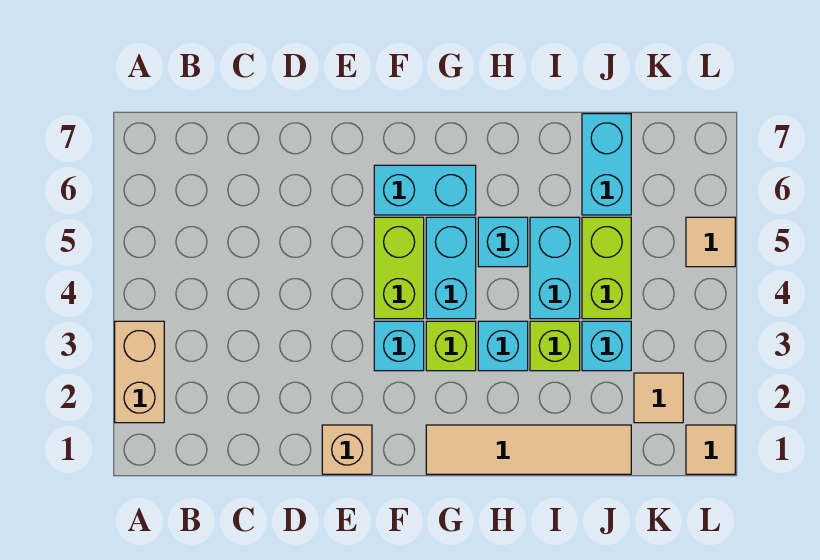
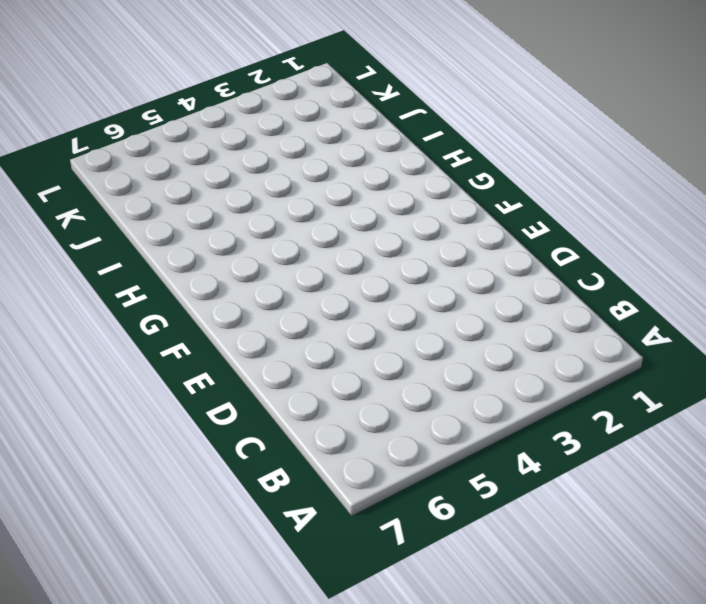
none -> tan brick A2:A3 level 1
none -> tan brick E1 level 1
none -> cyan brick F3 level 1

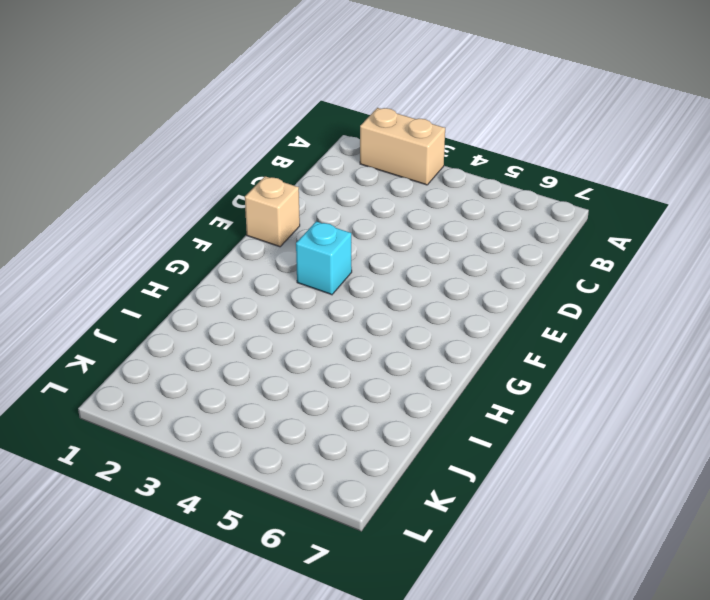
none -> lime brick F4:F5 level 1
none -> cyan brick F6:G6 level 1
none -> tan tile G1:J1 level 1

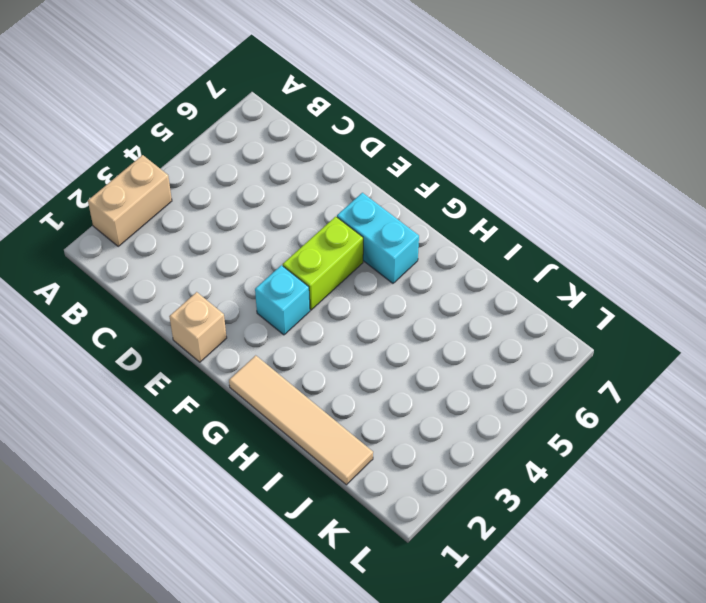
none -> lime brick G3 level 1
none -> cyan brick G4:G5 level 1
none -> cyan brick H3 level 1

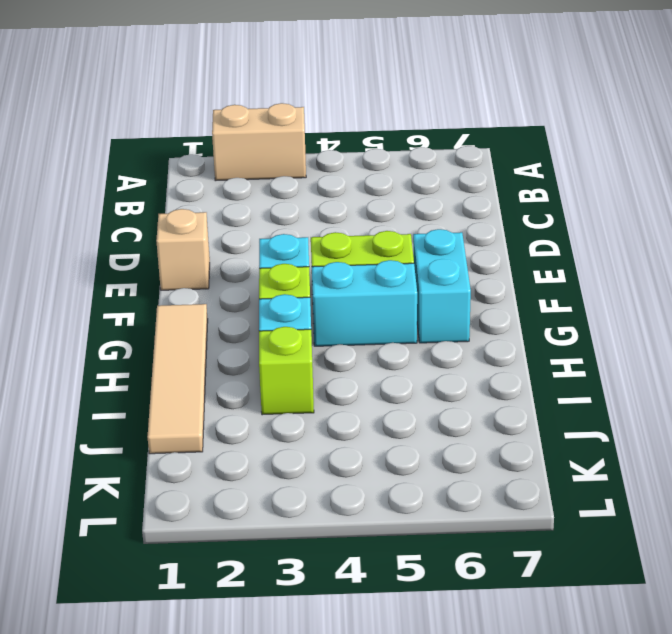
none -> cyan brick H5 level 1
none -> cyan brick I4:I5 level 1
none -> cyan brick J3 level 1

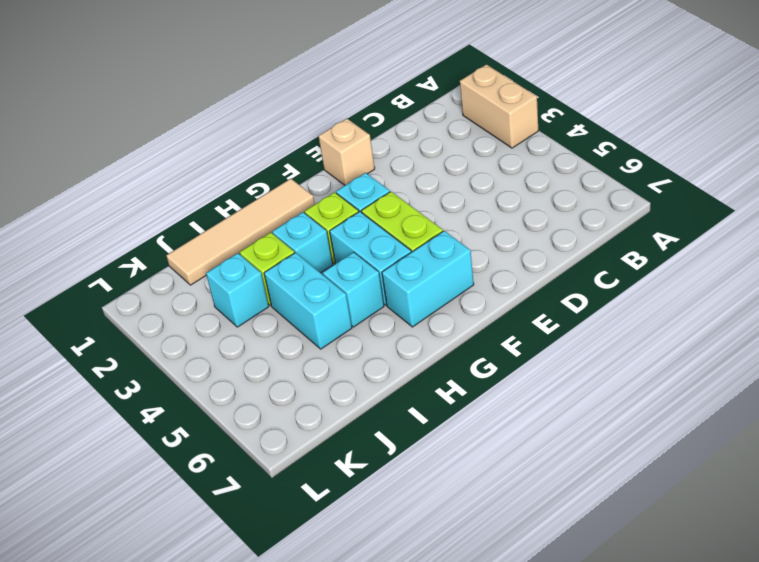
none -> lime brick J4:J5 level 1
none -> cyan brick J6:J7 level 1
none -> tan tile K2 level 1

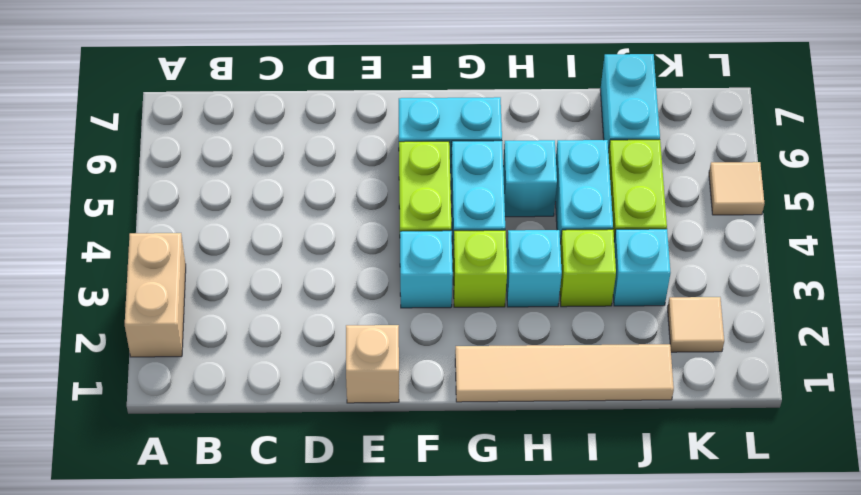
none -> tan tile L1 level 1

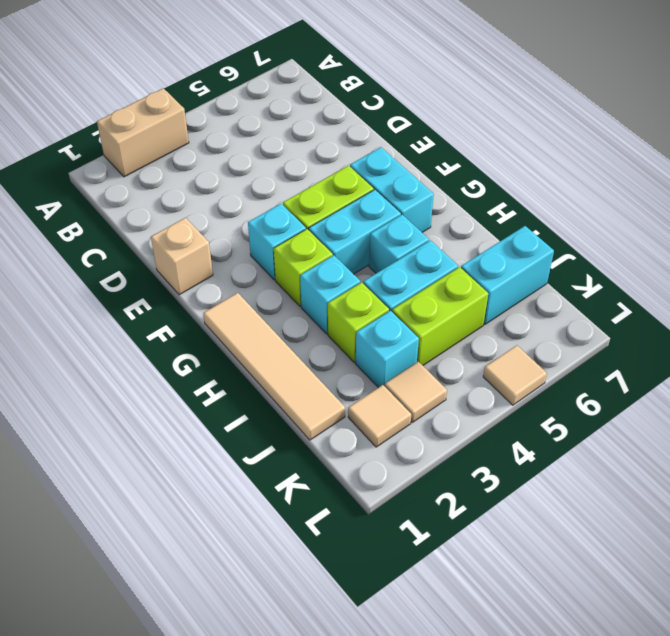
tan tile K3 level 1 -> tan tile L1 level 1

